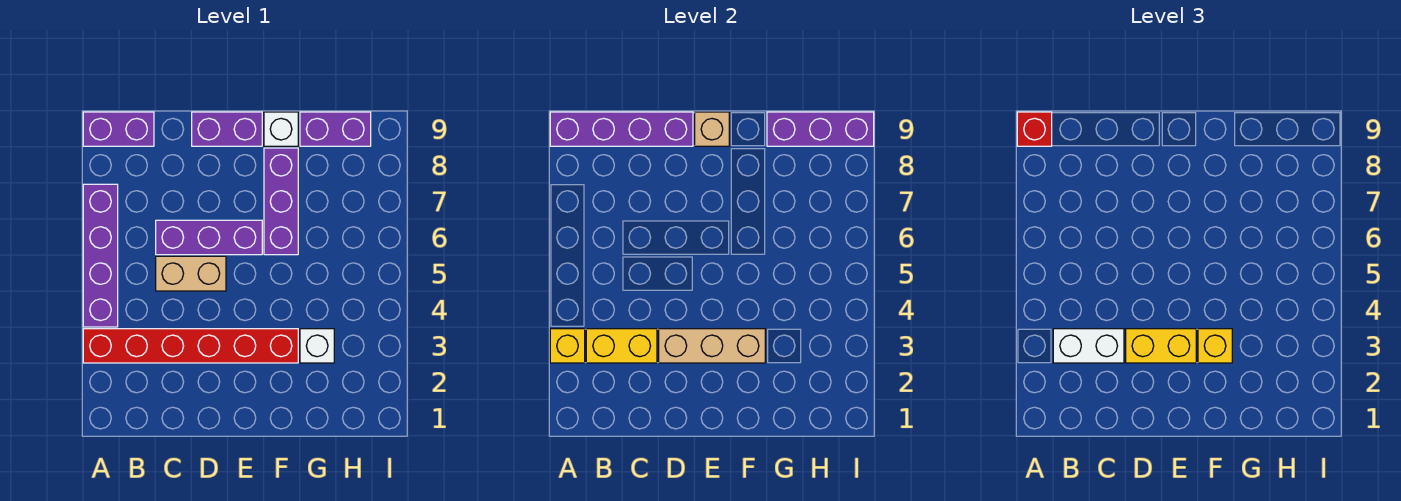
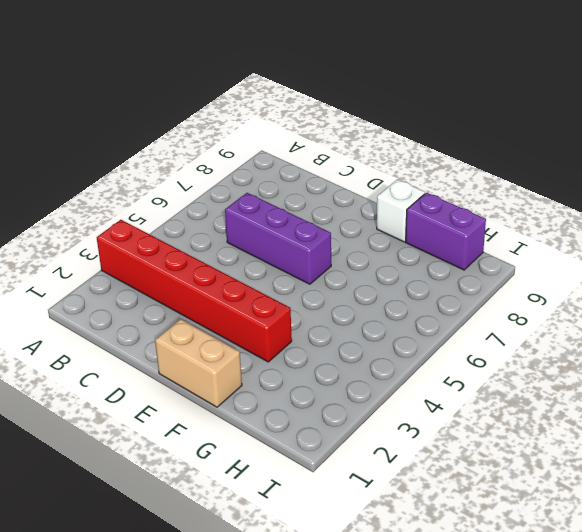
tan brick E1:F1 level 1 -> tan brick C5:D5 level 1
none -> purple brick A4:A7 level 1
none -> purple brick A9:B9 level 1
none -> purple brick D9:E9 level 1

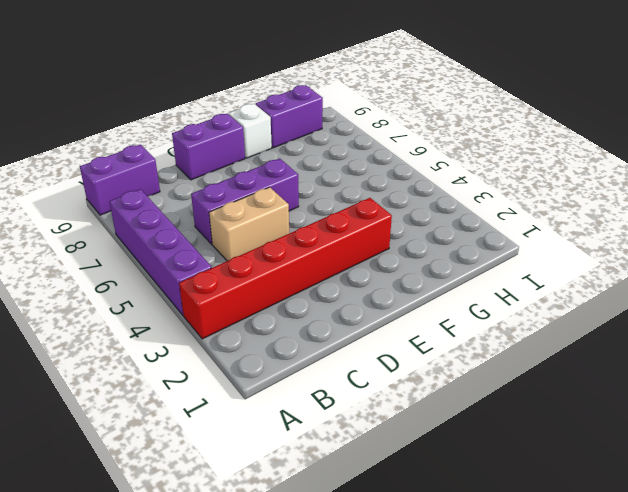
none -> purple brick F6:F8 level 1
none -> white brick G3 level 1
none -> yellow brick A3 level 2

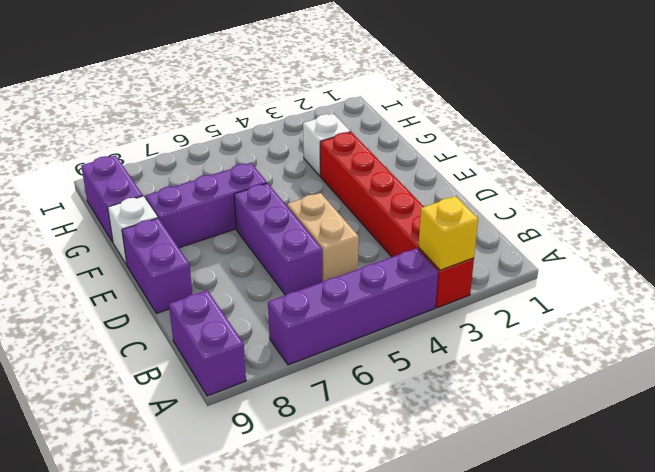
none -> purple brick A9:D9 level 2
none -> yellow brick B3:C3 level 2
none -> tan brick D3:F3 level 2

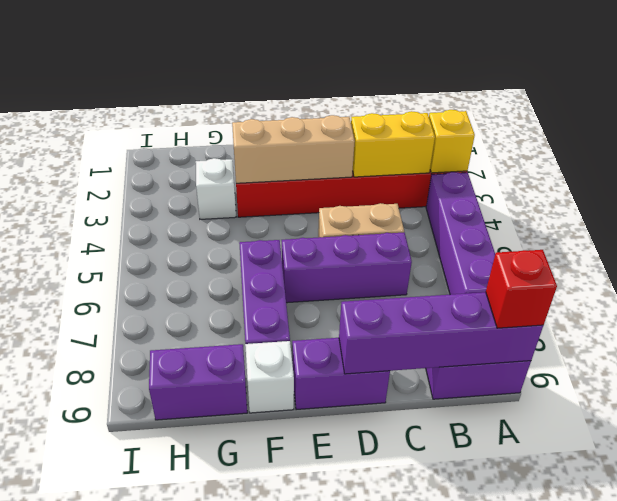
none -> tan brick E9 level 2
none -> purple brick G9:I9 level 2
none -> white brick B3:C3 level 3

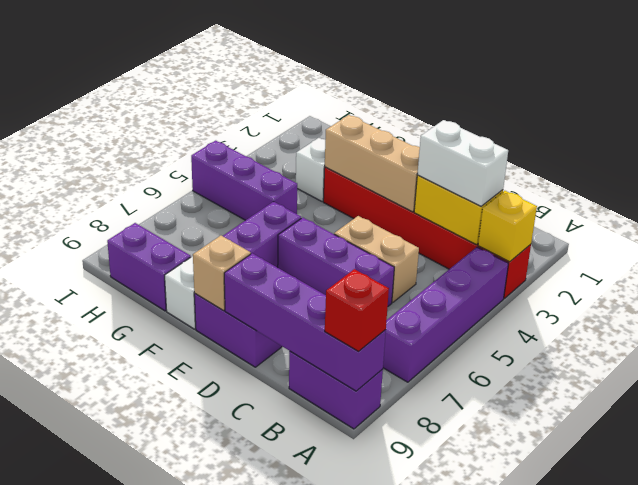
purple brick G5:I5 level 1 -> purple brick G9:I9 level 2
none -> yellow brick D3:E3 level 3
none -> yellow brick F3 level 3

